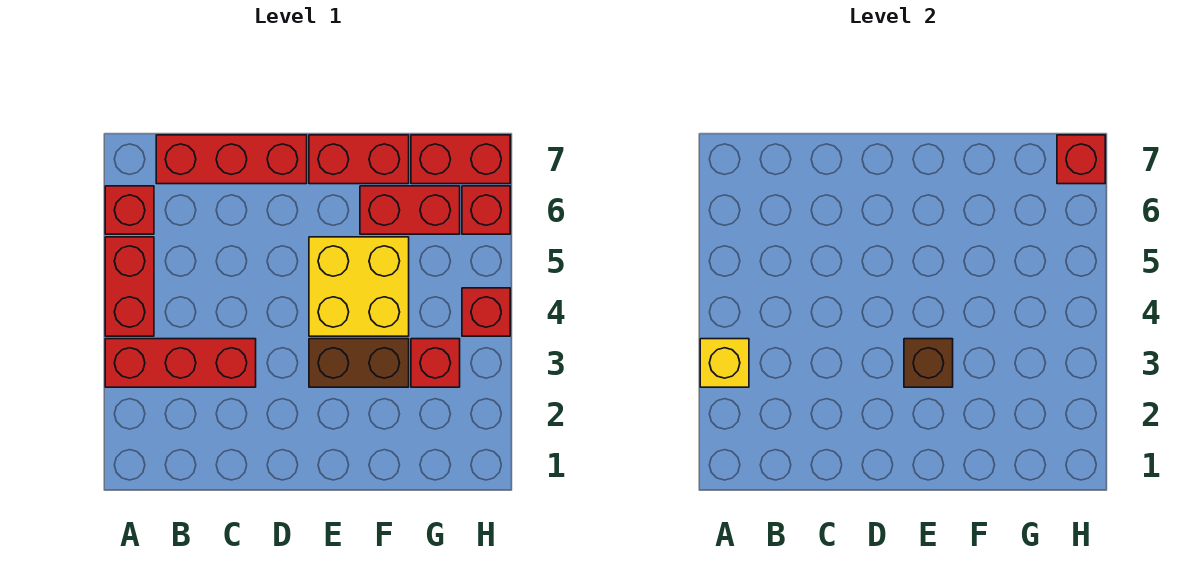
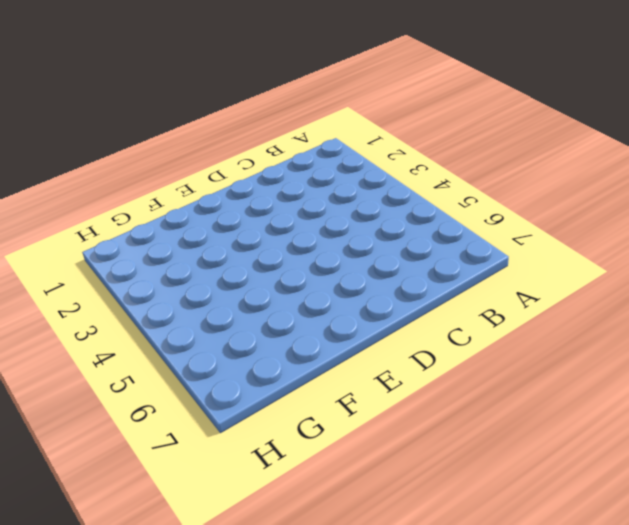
none -> red brick A3:C3 level 1
none -> red brick A4:A5 level 1
none -> red brick A6 level 1

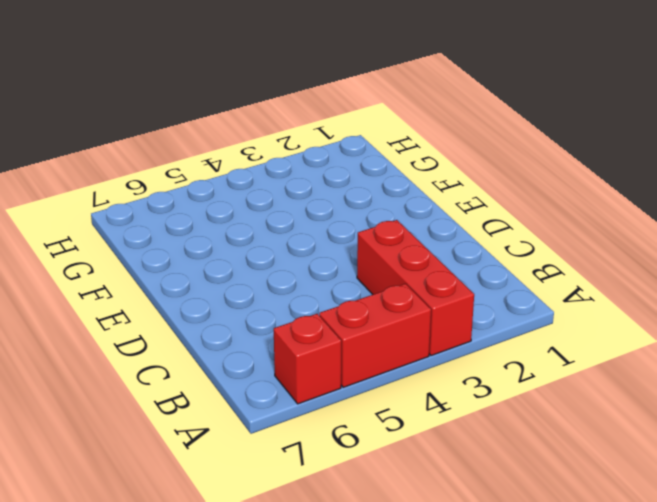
none -> red brick B7:D7 level 1
none -> brown brick E3:F3 level 1
none -> yellow brick E4:F5 level 1

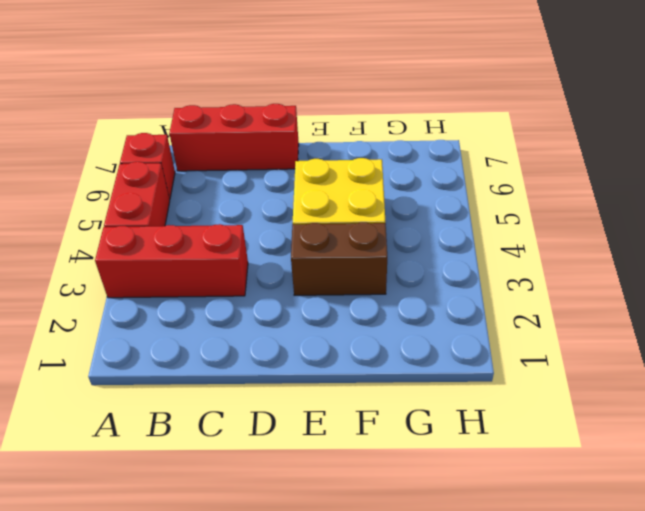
none -> red brick E7:F7 level 1
none -> red brick F6:G6 level 1
none -> red brick G3 level 1

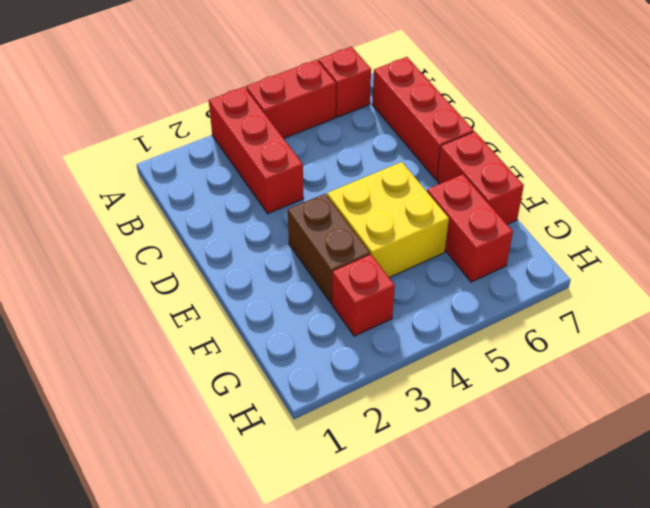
none -> red brick G7:H7 level 1
none -> red brick H4 level 1
none -> red brick H6 level 1

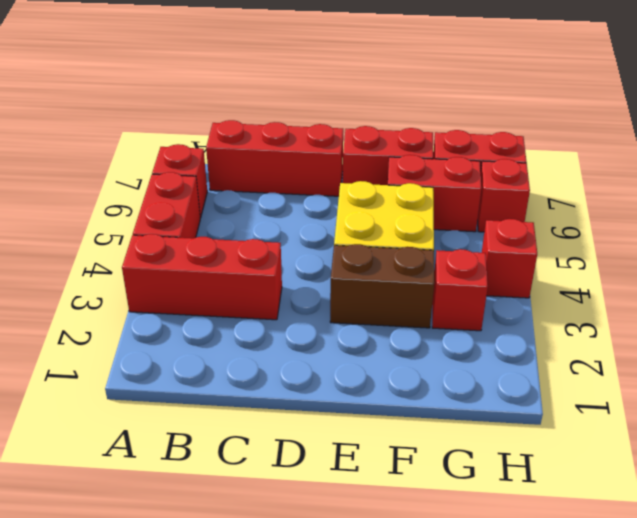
none -> yellow brick A3 level 2
none -> brown brick E3 level 2
none -> red brick H7 level 2

